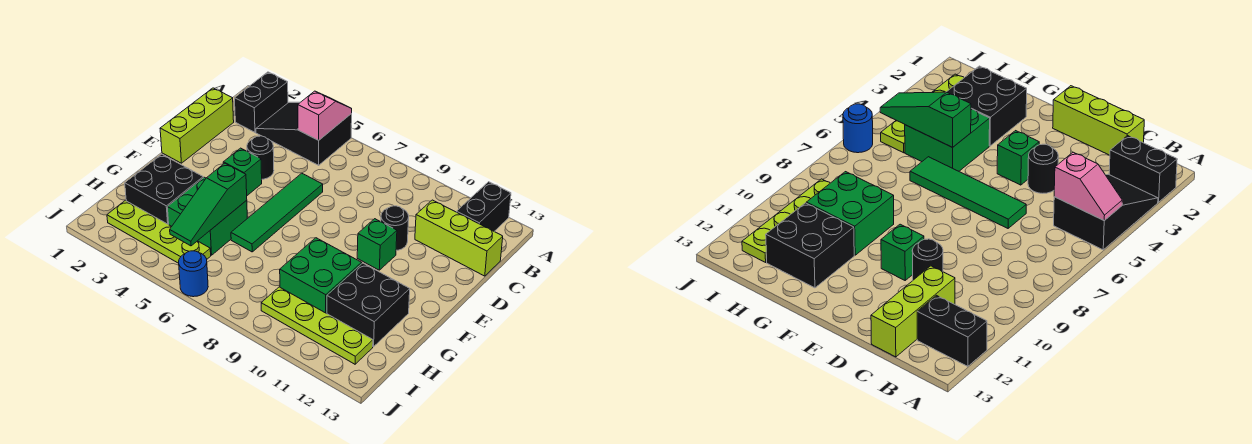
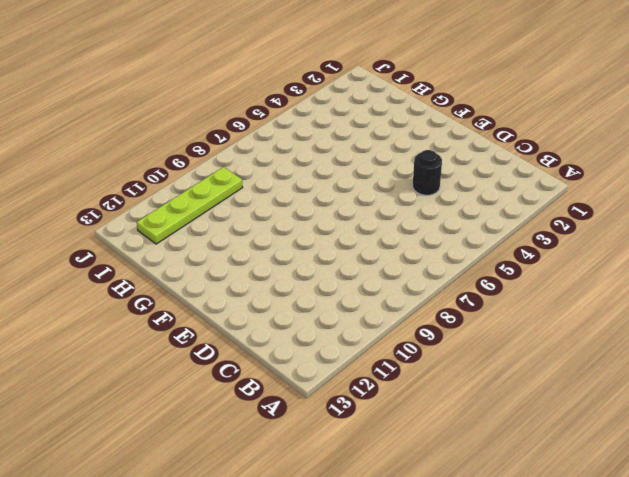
none -> black brick A2:B2 level 1
none -> black slope A3:B5 level 1 top 5
none -> black brick A12:B12 level 1

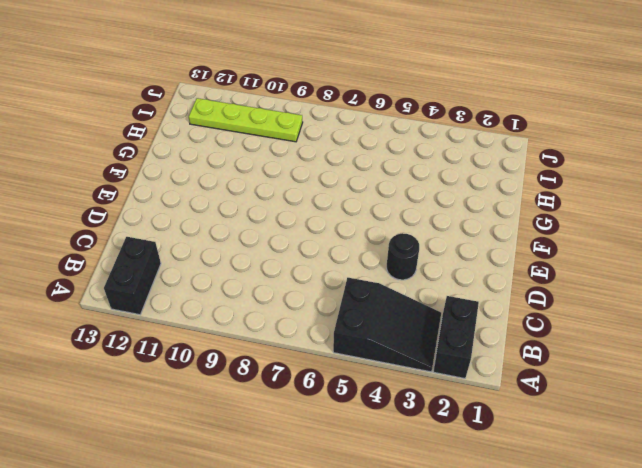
none -> lime brick C1:E1 level 1
none -> lime brick C11:C13 level 1
none -> green tile D6:G6 level 1

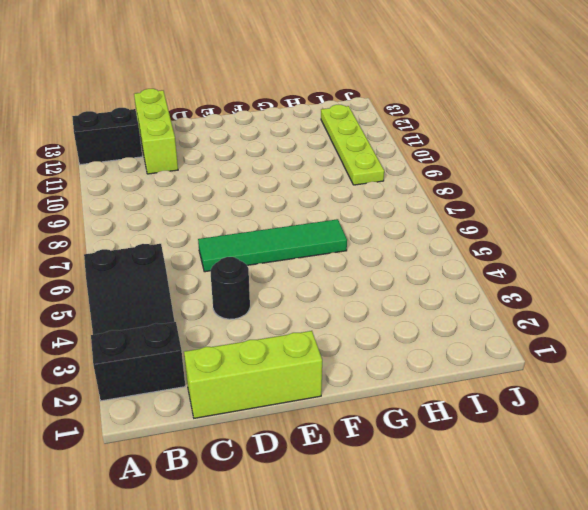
none -> black round brick D10 level 1
none -> green brick E4 level 1
none -> green brick E10 level 1

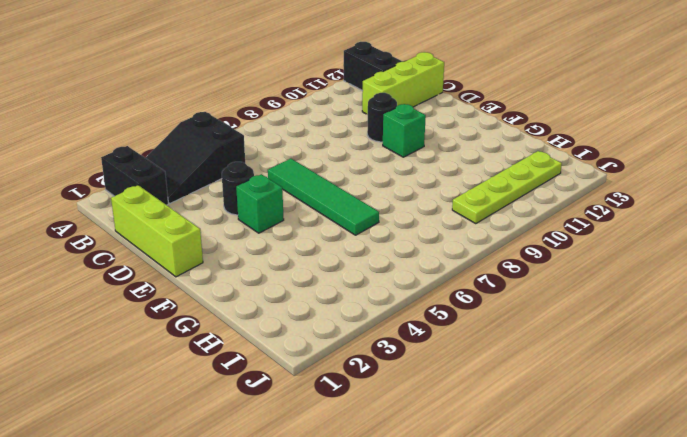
none -> black brick G2:H3 level 1
none -> green brick G4:H5 level 1
none -> green brick G9:H10 level 1

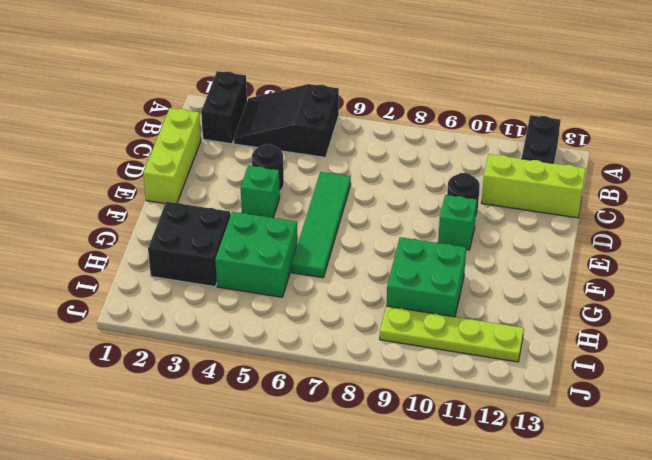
none -> black brick G11:H12 level 1
none -> lime plate I2:I5 level 1
none -> blue round brick J6 level 1

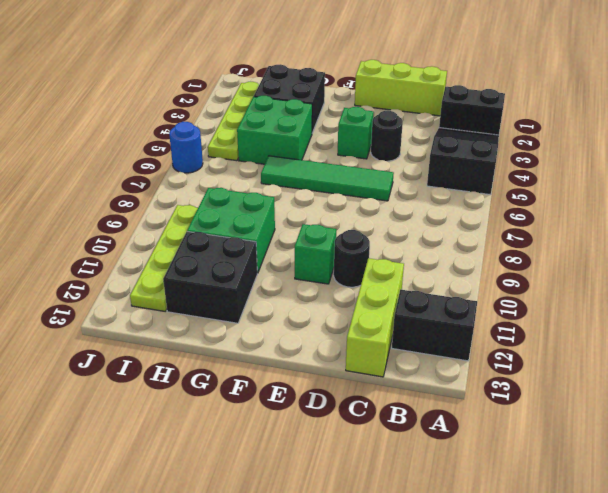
none -> pink slope A5:B5 level 2 top B
none -> green slope G5:I5 level 2 top G

